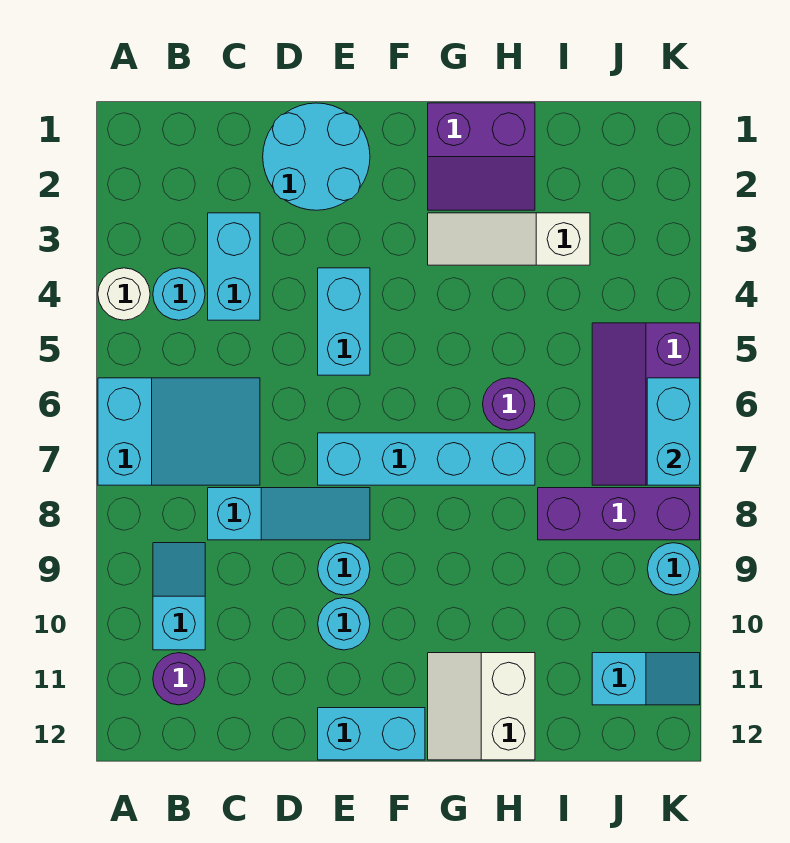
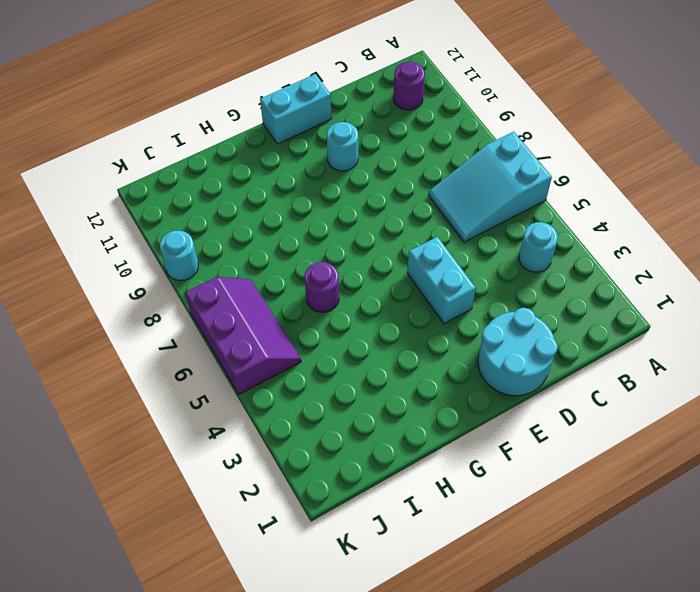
none -> white round brick A4 level 1
none -> cyan slope B9:B10 level 1 top 10
none -> cyan brick C3:C4 level 1

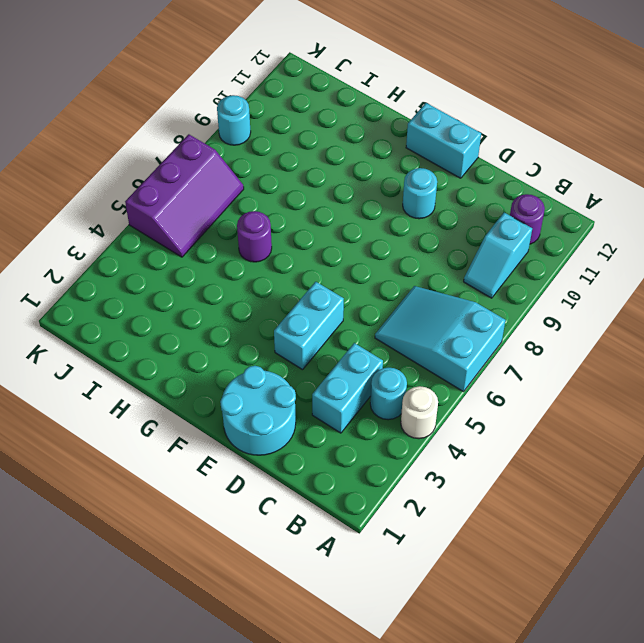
none -> cyan slope C8:E8 level 1 top C
none -> cyan brick E7:H7 level 1
none -> cyan round brick E9 level 1

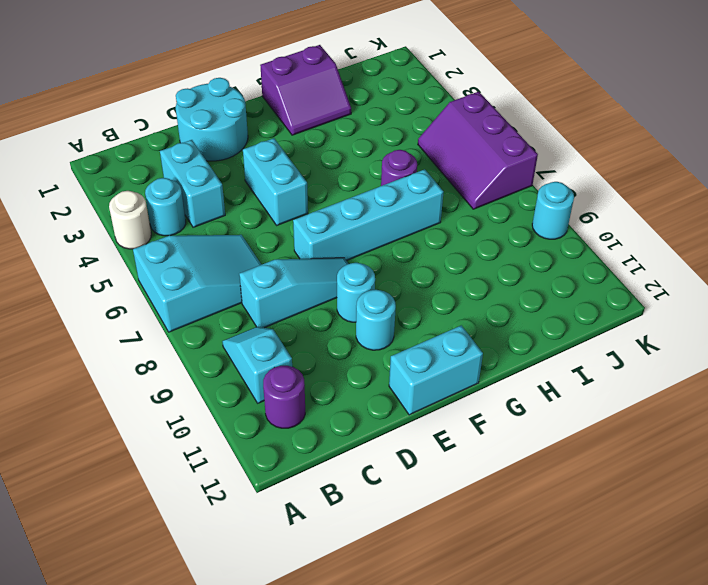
none -> white slope G3:I3 level 1 top I
none -> white slope G11:H12 level 1 top H
none -> purple brick I8:K8 level 1

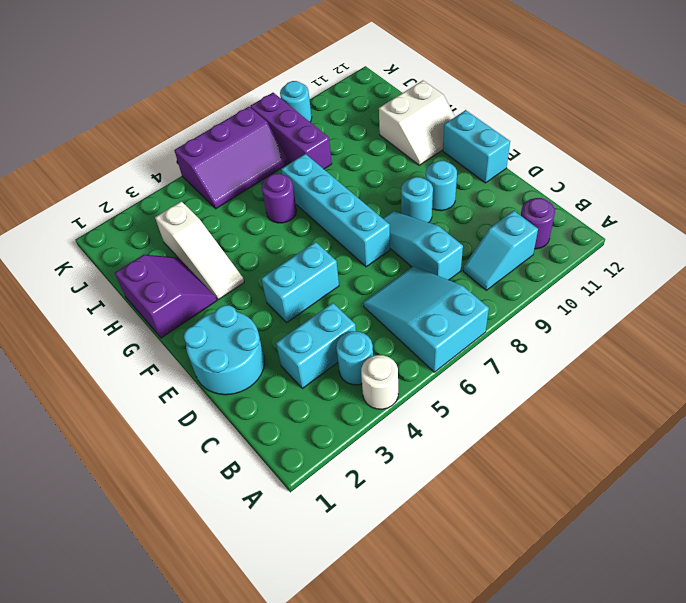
none -> cyan slope J11:K11 level 1 top J
none -> cyan brick K6:K7 level 2

